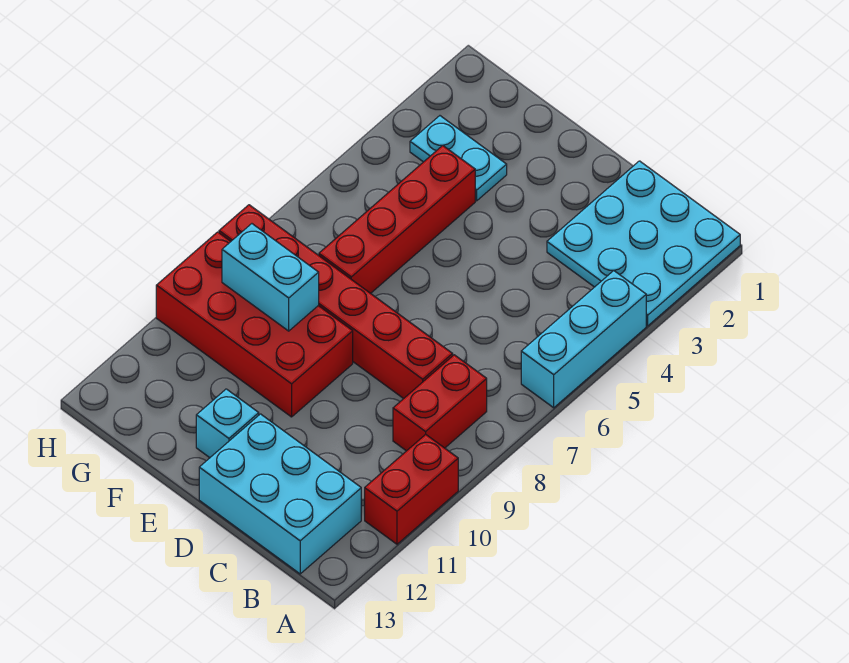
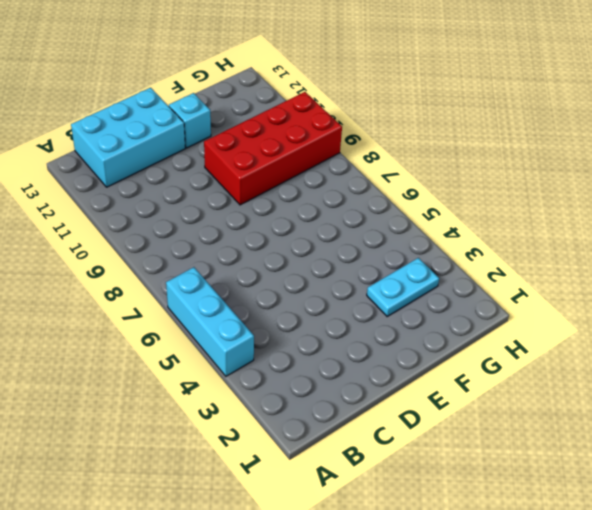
none -> cyan plate A1:C3 level 1
none -> red brick A10:A11 level 1

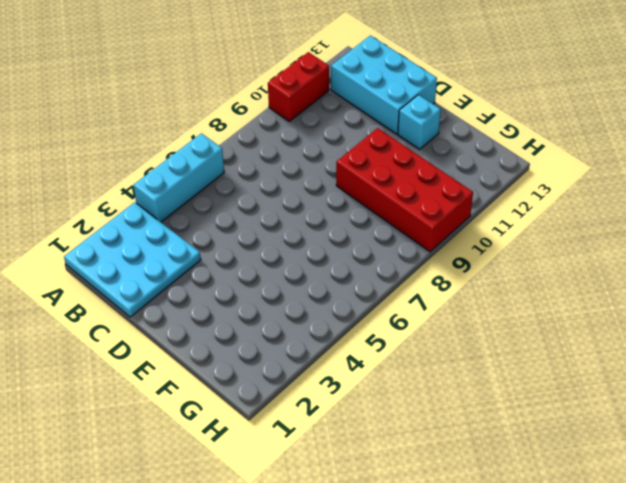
none -> red brick B8:B9 level 1
none -> red brick C8:H8 level 1

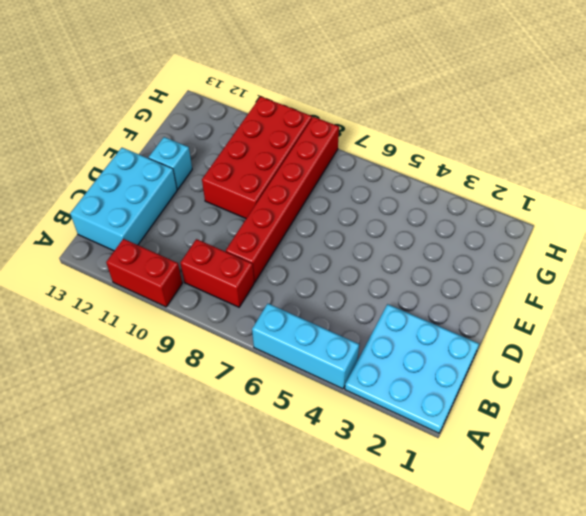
none -> cyan plate F3:G3 level 1
none -> red brick F4:F7 level 1

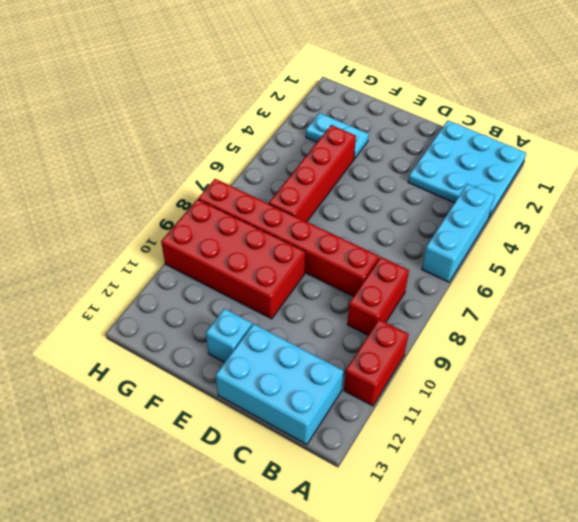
none -> cyan brick F9:G9 level 2

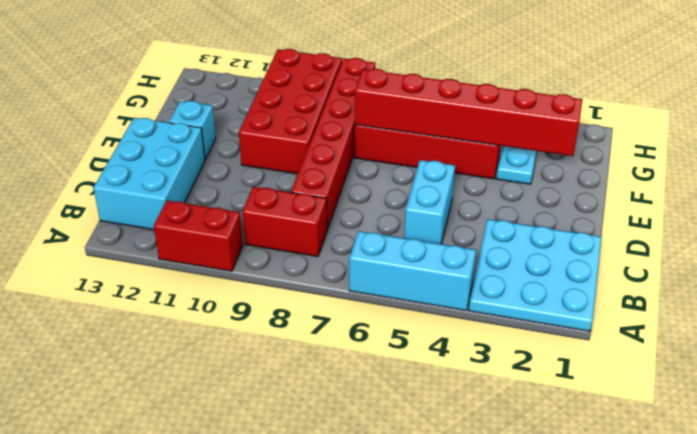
cyan brick C5:D5 level 1 -> cyan brick F9:G9 level 2
red brick F2:F7 level 2 -> none

